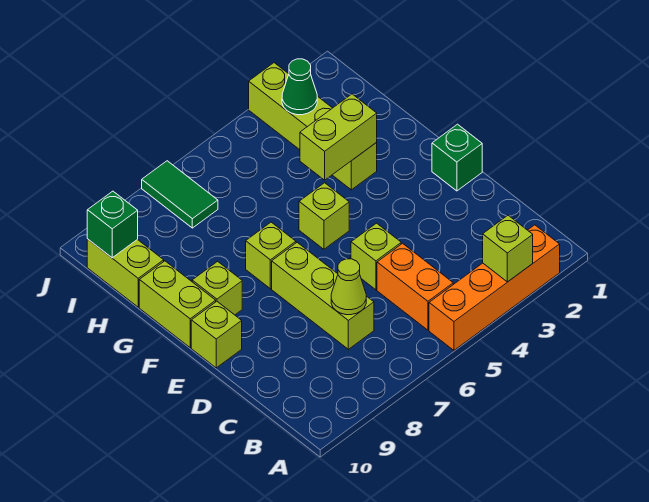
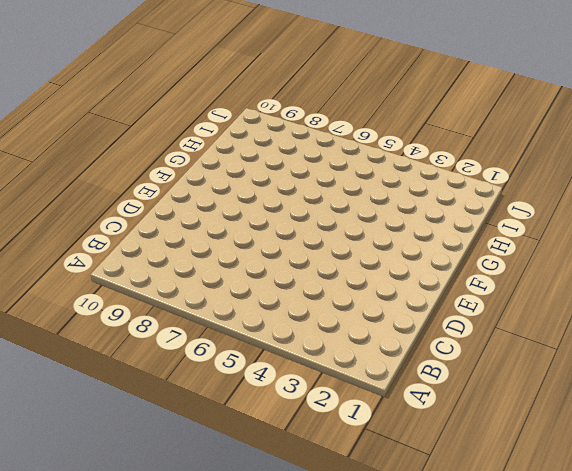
none -> orange brick A2:A5 level 1
none -> orange brick B5:C5 level 1
none -> lime brick C7:E7 level 1

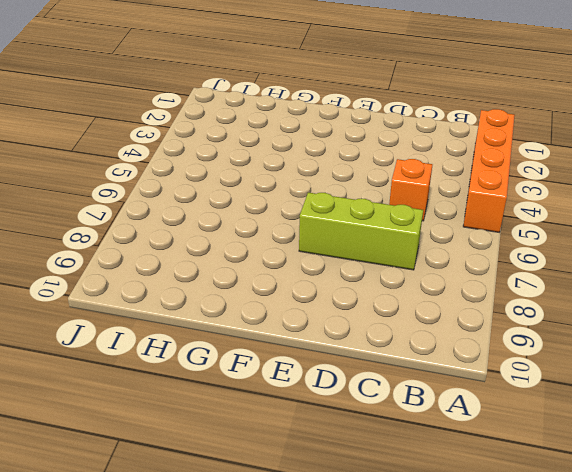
orange brick C5 level 1 -> orange brick B5:C5 level 1
none -> lime brick D5 level 1
none -> green brick E1 level 1
none -> lime brick E10 level 1

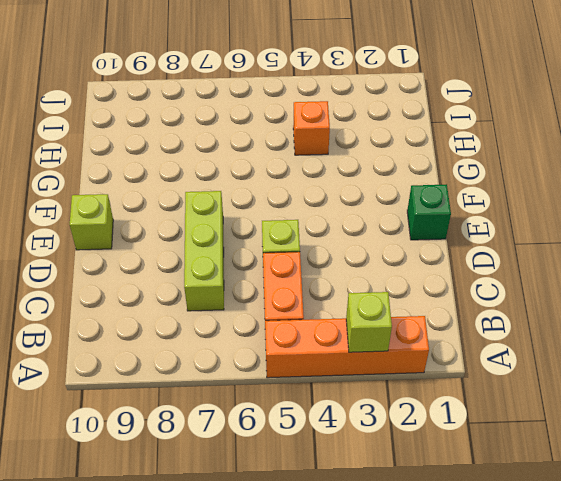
orange brick H4 level 1 -> none
none -> lime brick F5 level 1
none -> lime brick F7 level 1
none -> lime brick F9 level 1

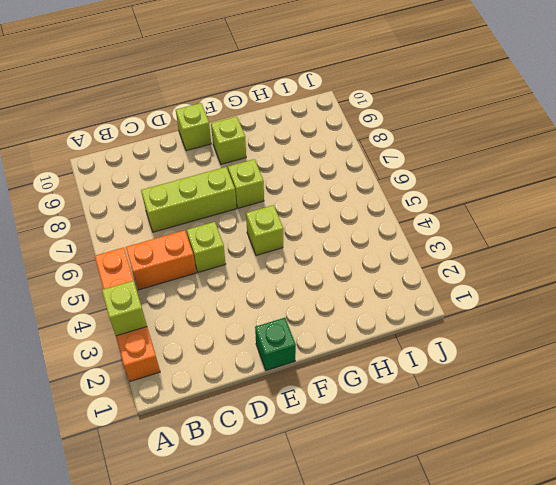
none -> lime brick F10:G10 level 1
none -> lime brick G3:J3 level 1
none -> lime brick H10:I10 level 1

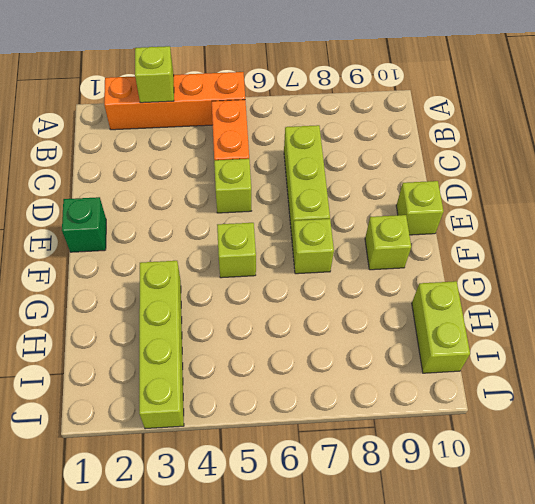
none -> lime brick F10:G10 level 1
none -> green tile I7:J7 level 1
none -> lime cone C7 level 2

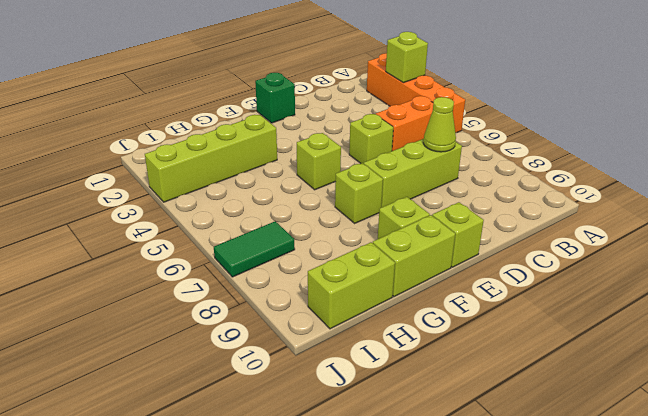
none -> lime brick G3:G4 level 2
none -> green cone I3 level 2
none -> green brick I10 level 2

